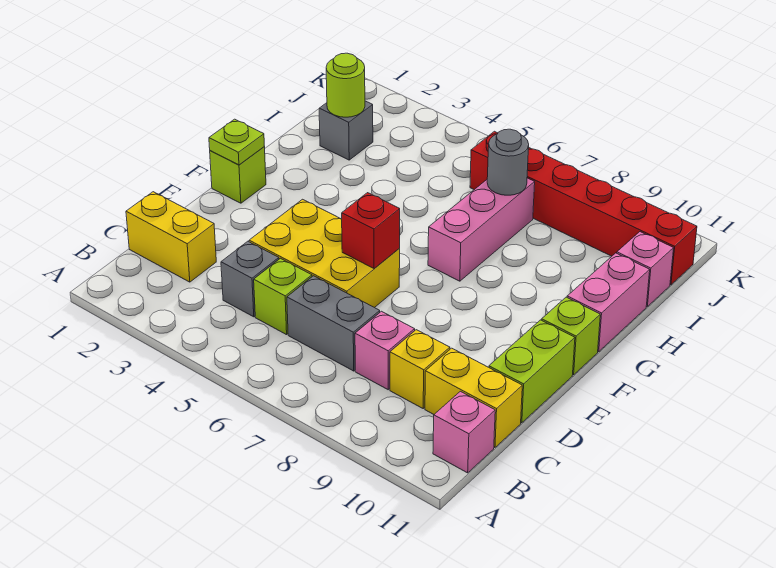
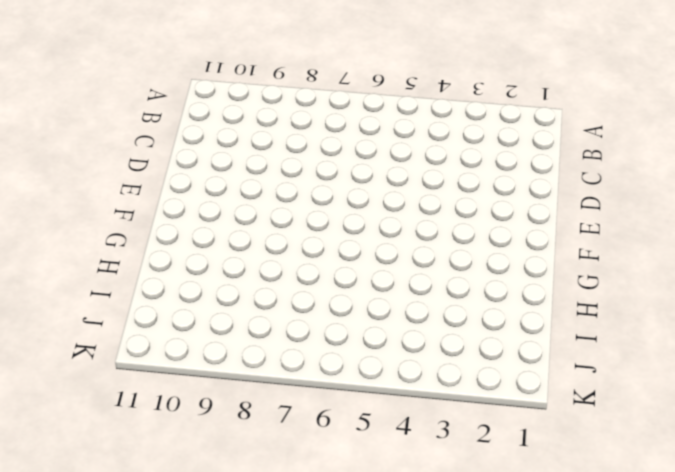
none -> pink brick B11 level 1
none -> yellow brick C1:C2 level 1
none -> grey brick C4 level 1

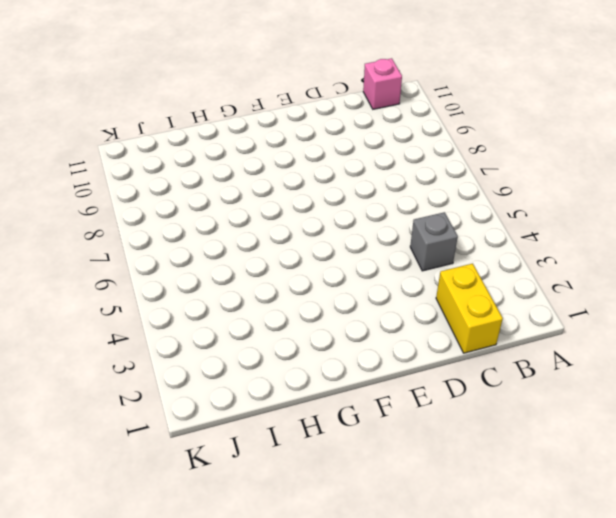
none -> lime brick C5 level 1
none -> grey brick C6:C7 level 1
none -> pink brick C8 level 1

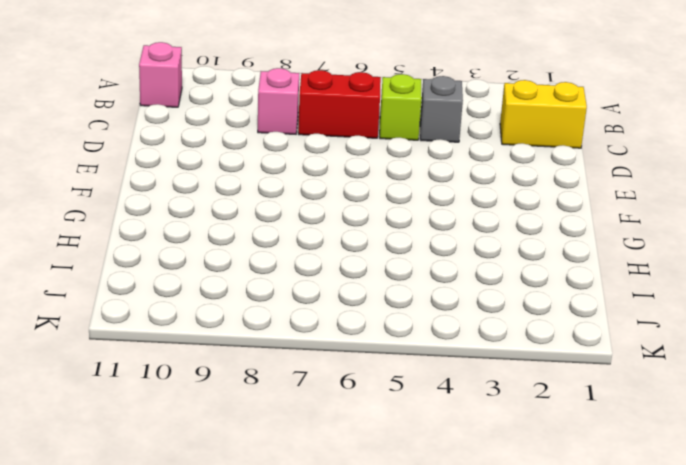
red brick C6:C7 level 1 -> grey brick C6:C7 level 1
none -> yellow brick C9 level 1
none -> yellow brick C10:C11 level 1
none -> yellow brick D4:E6 level 1

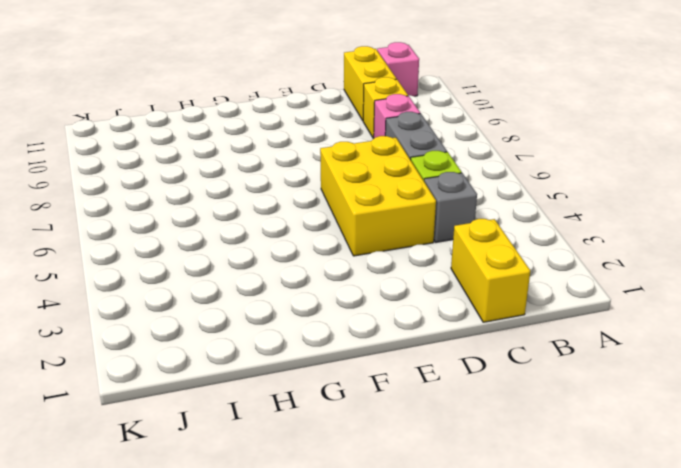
none -> lime brick D11:E11 level 1
none -> lime brick F1 level 1
none -> lime brick F11 level 1

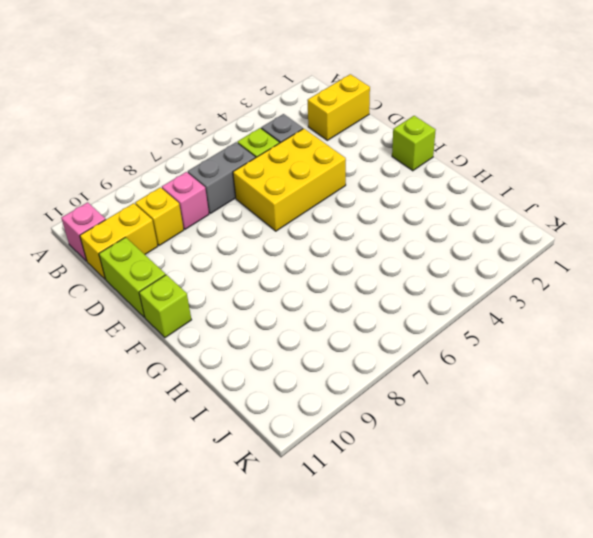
none -> pink brick G7:I7 level 1
none -> pink brick G11:H11 level 1
none -> grey brick I2 level 1

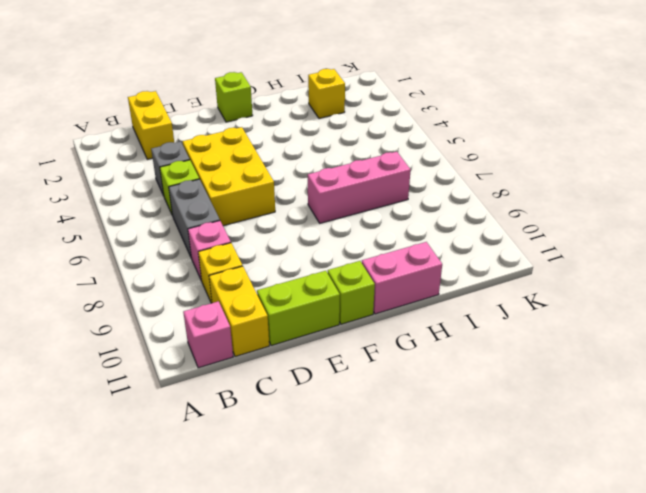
yellow brick I2 level 1 -> grey brick I2 level 1
none -> pink brick I11 level 1
none -> red brick J6:J11 level 1
none -> red brick E6 level 2

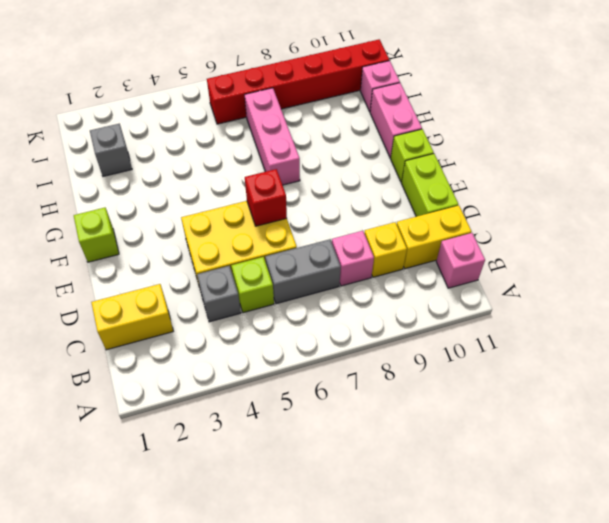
none -> lime plate F1 level 2
none -> lime round brick I2 level 2
none -> grey round brick I7 level 2

